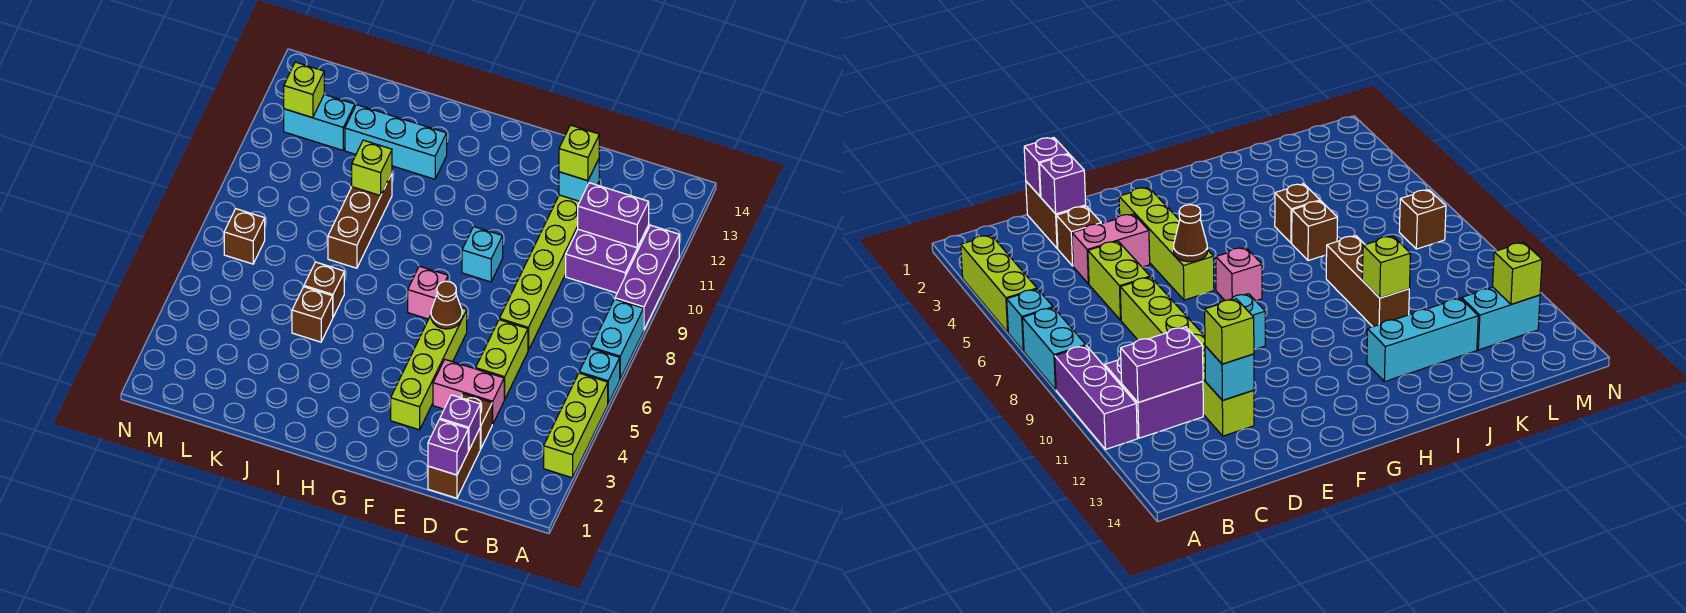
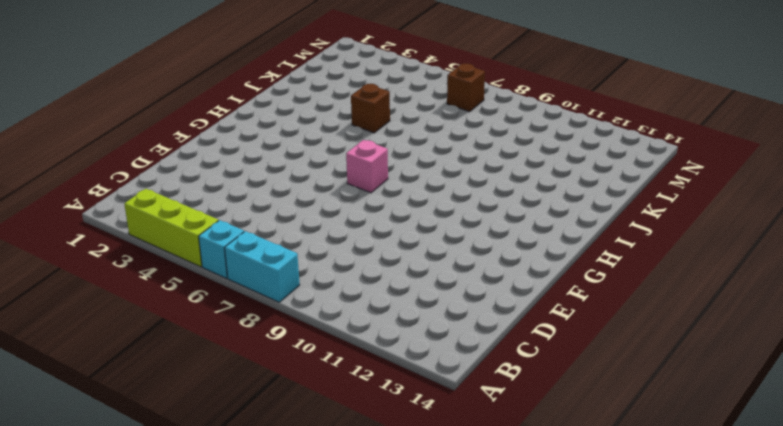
none -> purple brick A9:A11 level 1
none -> purple brick B10:C11 level 1
none -> brown brick D1:D2 level 1

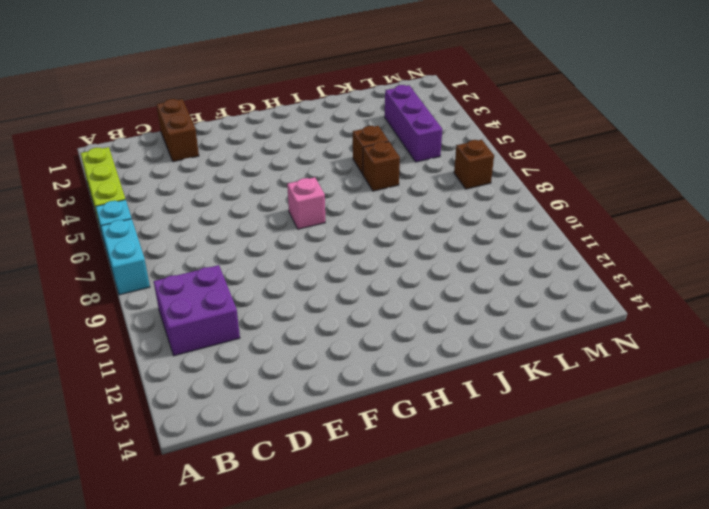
purple brick L3:L5 level 1 -> purple brick A9:A11 level 1
none -> brown brick D3 level 1
none -> pink brick D4:E4 level 1
none -> lime brick D5:D6 level 1

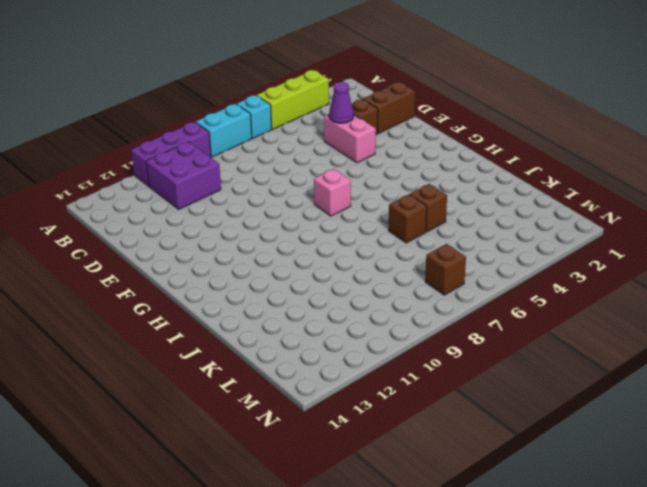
purple cone D4 level 2 -> none
none -> lime brick D5:D6 level 1
none -> lime brick D7:D12 level 1
none -> lime brick F3:F6 level 1

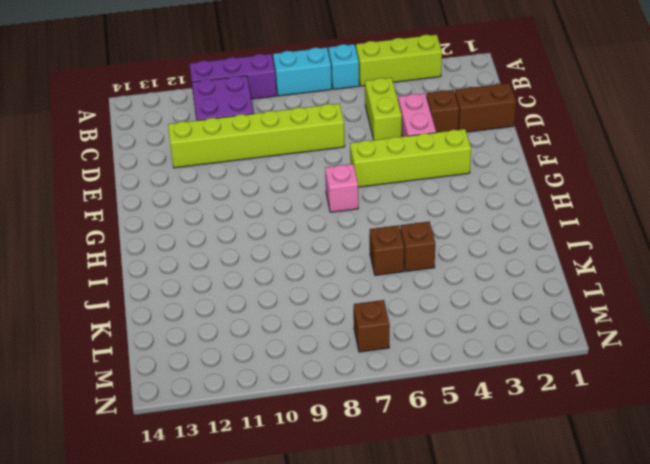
lime brick C5:D5 level 1 -> lime brick D5:D6 level 1
none -> cyan brick F9 level 1
none -> cyan brick I12:K12 level 1
none -> brown brick J8:J10 level 1

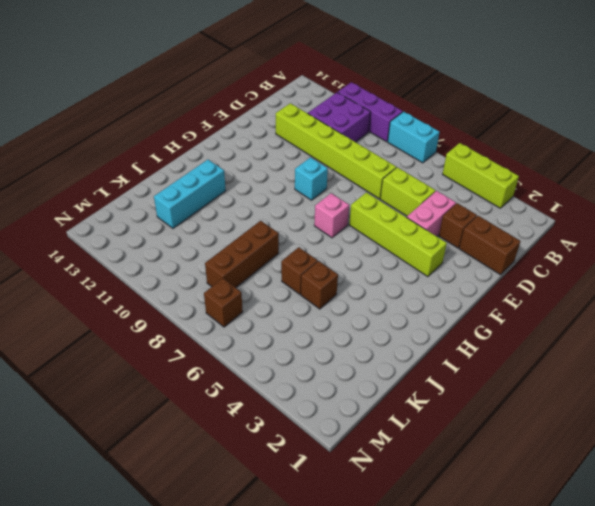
brown brick J8:L8 level 1 -> brown brick J8:J10 level 1
none -> cyan brick A6 level 1
none -> cyan brick L12:M12 level 1
none -> purple brick B11:C11 level 2

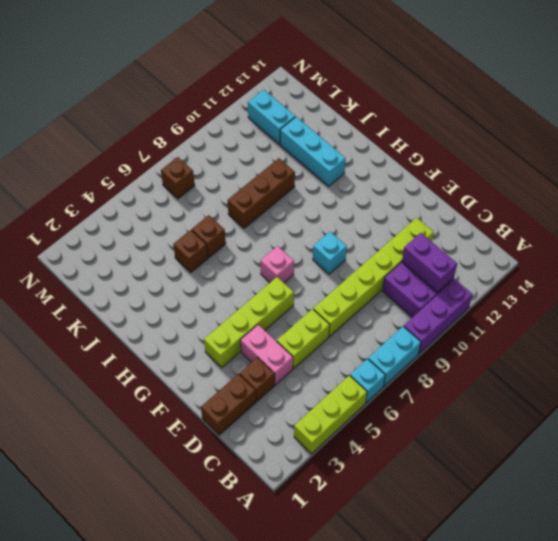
none -> purple brick D1 level 2
none -> purple brick D2 level 2
none -> cyan brick D12 level 2

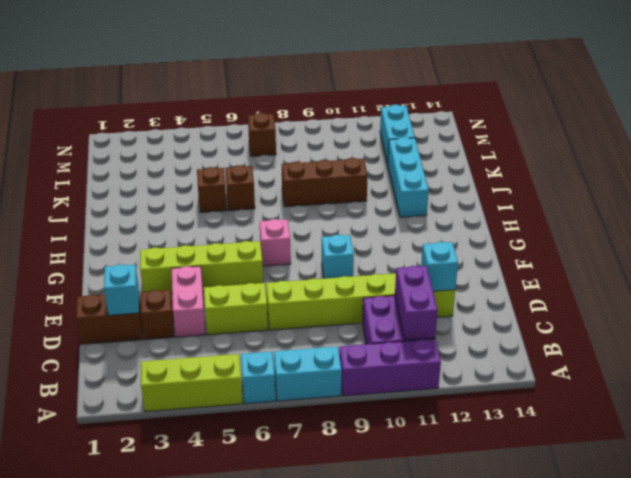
cyan brick D2 level 2 -> purple brick D2 level 2
none -> purple brick D1 level 2
none -> brown cone F6 level 2
none -> lime brick J10 level 2

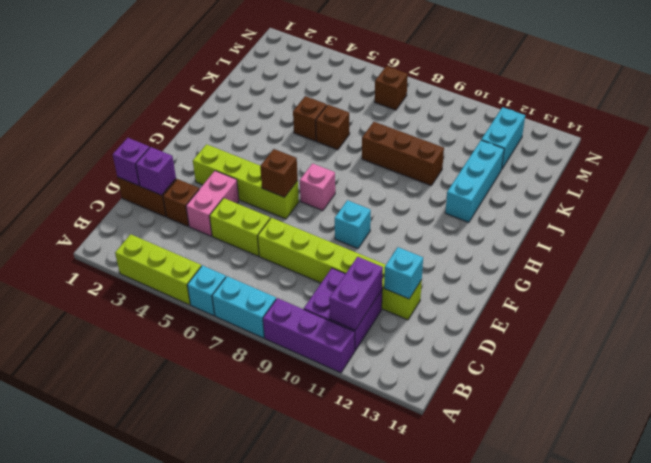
brown brick F6 level 2 -> brown cone F6 level 2
none -> lime brick J10 level 2
none -> lime brick M12 level 2
none -> lime brick D12 level 3

